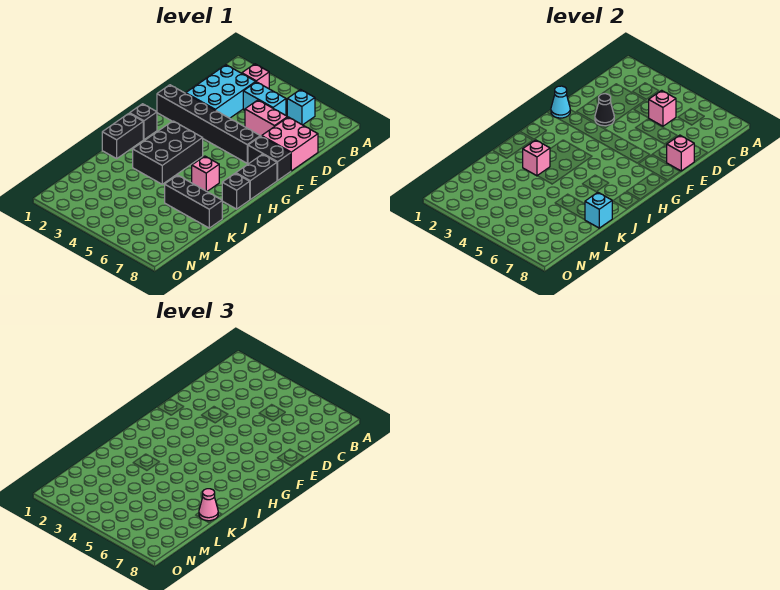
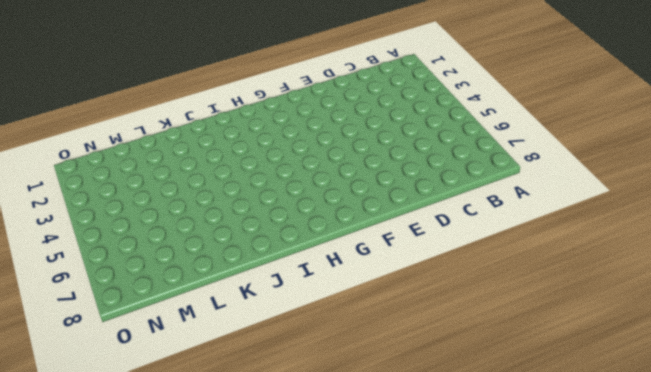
none -> pink brick B3 level 1
none -> cyan brick B6 level 1
none -> cyan brick C2:E3 level 1

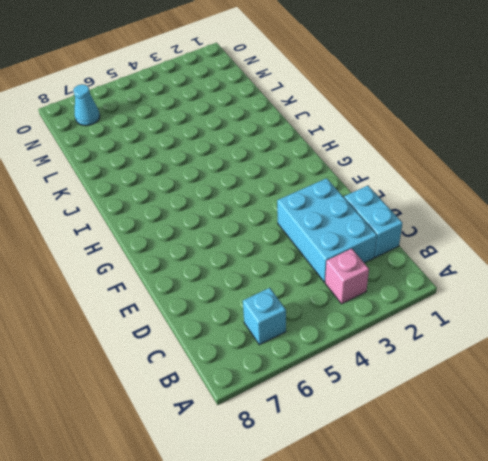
cyan brick C1:D1 level 1 -> cyan brick C4:C5 level 1
cyan cone N7 level 1 -> cyan cone F1 level 2
none -> pink brick D5:D6 level 1
none -> pink brick D7:E8 level 1
none -> black brick F1:F6 level 1

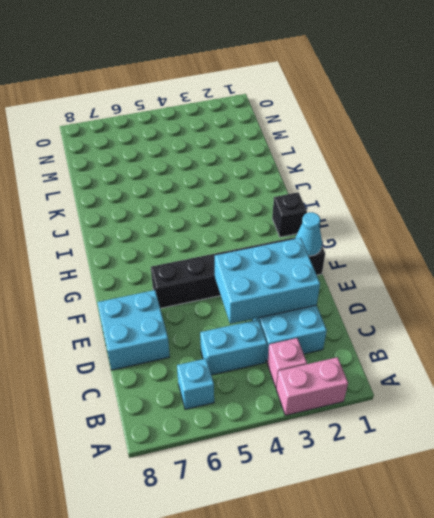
pink brick A2:A3 level 1 -> pink brick D5:D6 level 1
cyan brick D2:E4 level 2 -> black cone E3 level 2
cyan brick D7:E8 level 1 -> pink brick D7:E8 level 1
none -> black brick F7:F8 level 1
none -> black brick G8:H8 level 1
none -> black brick H3:J4 level 1

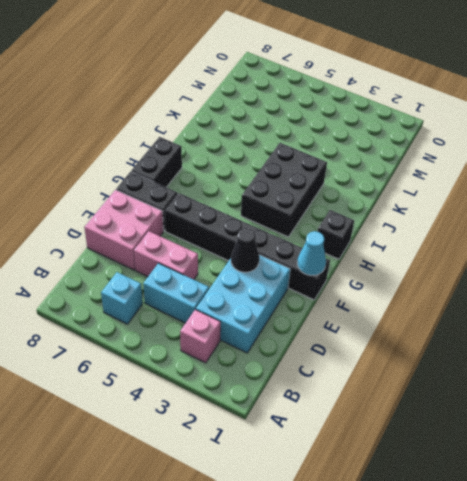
none -> black brick I1:J1 level 1
none -> pink brick I6 level 1
none -> black brick I8 level 1

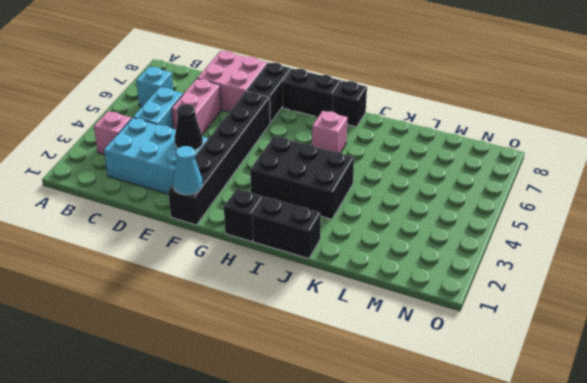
none -> black brick K6:K8 level 1
none -> pink brick C5 level 2
none -> pink brick E8 level 2

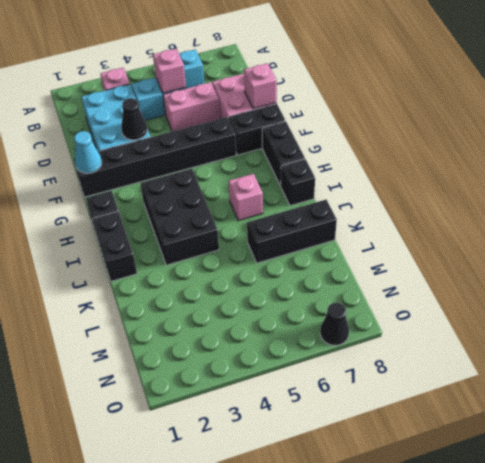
black cone O7 level 1 -> none
none -> pink brick J3 level 2
none -> cyan brick K8 level 2
none -> pink cone K8 level 3

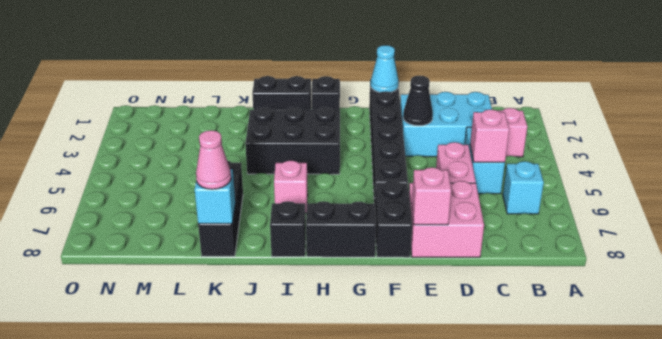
none -> pink brick J3 level 2

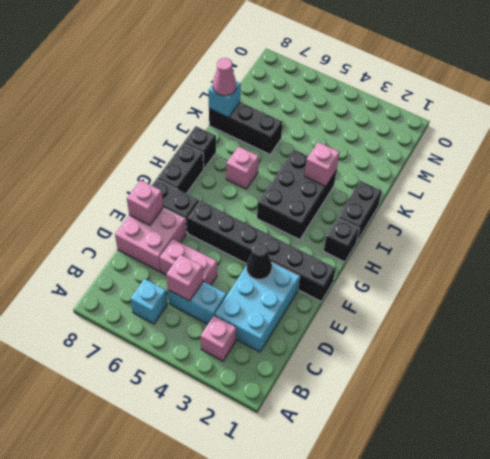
none -> cyan cone F1 level 2

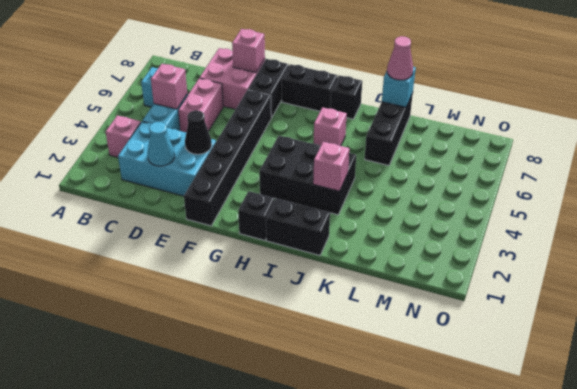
cyan cone D2 level 2 -> cyan cone F1 level 2

